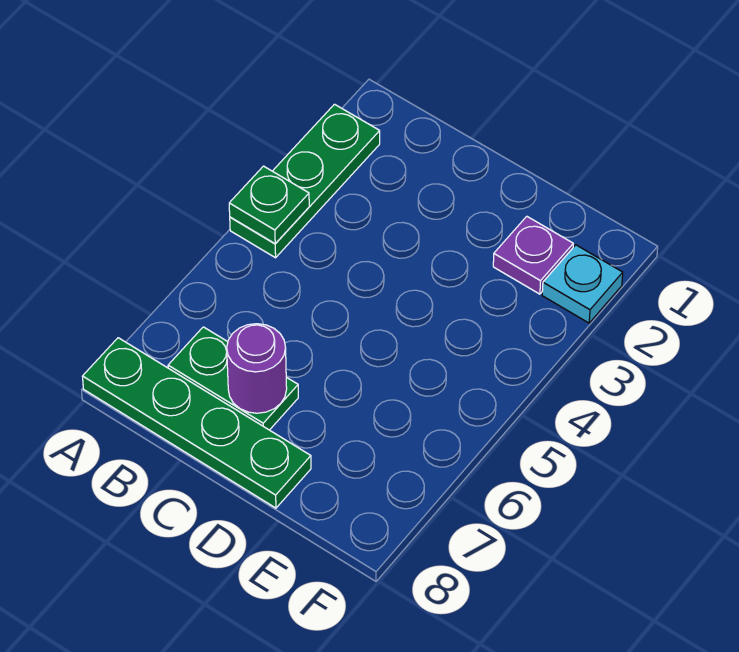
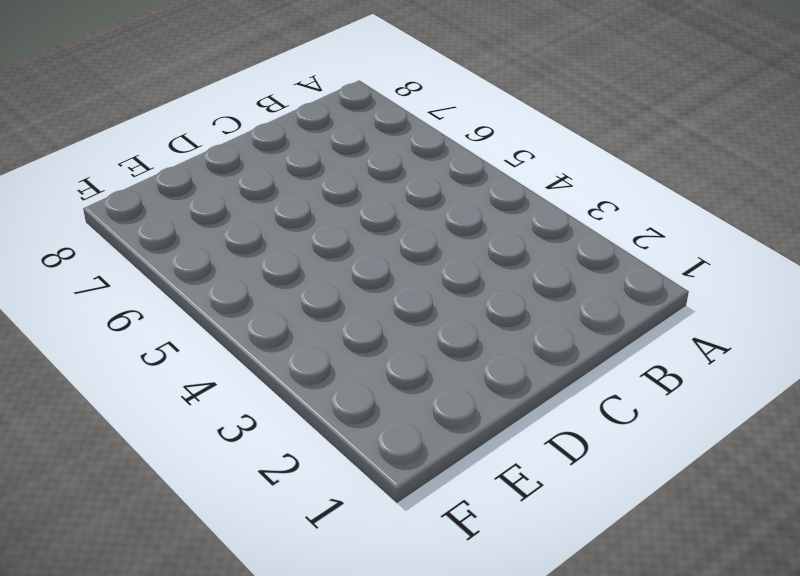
none -> green plate A2:A4 level 1
none -> green plate A8:D8 level 1

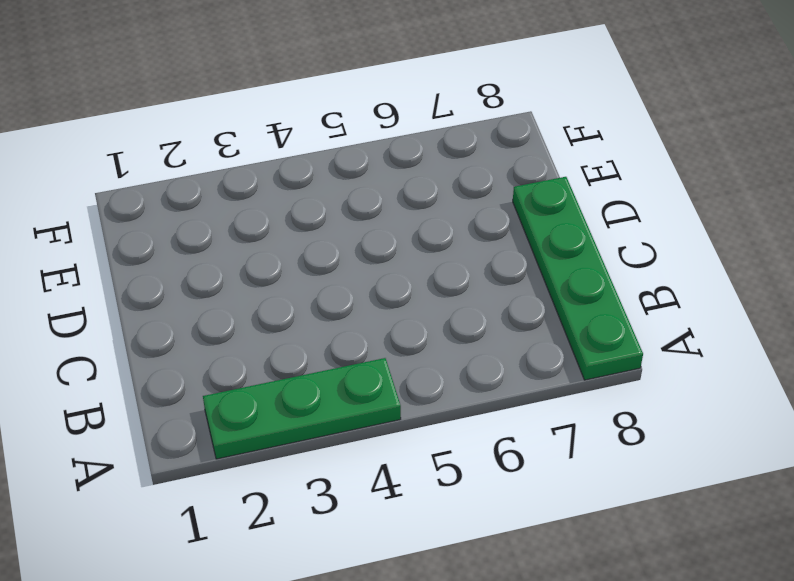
none -> green plate B7:C7 level 1
none -> purple plate E2 level 1

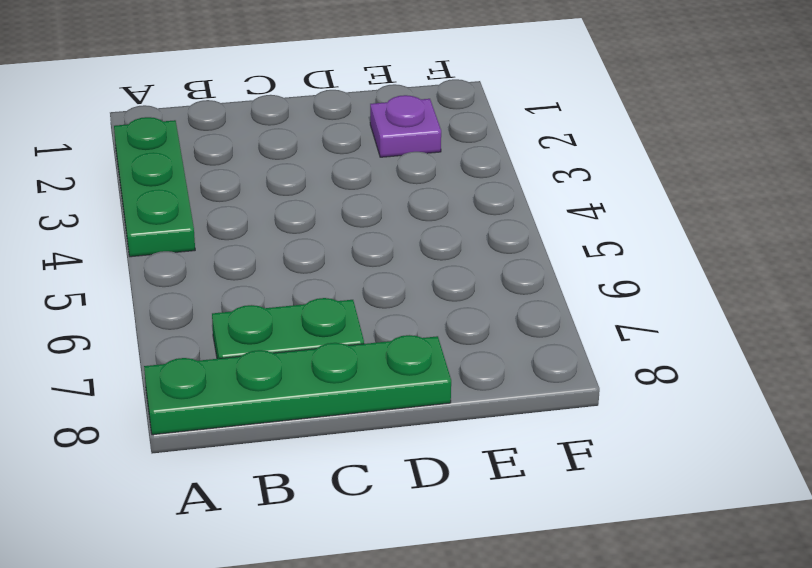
none -> cyan plate F2 level 1
none -> green plate A4 level 2

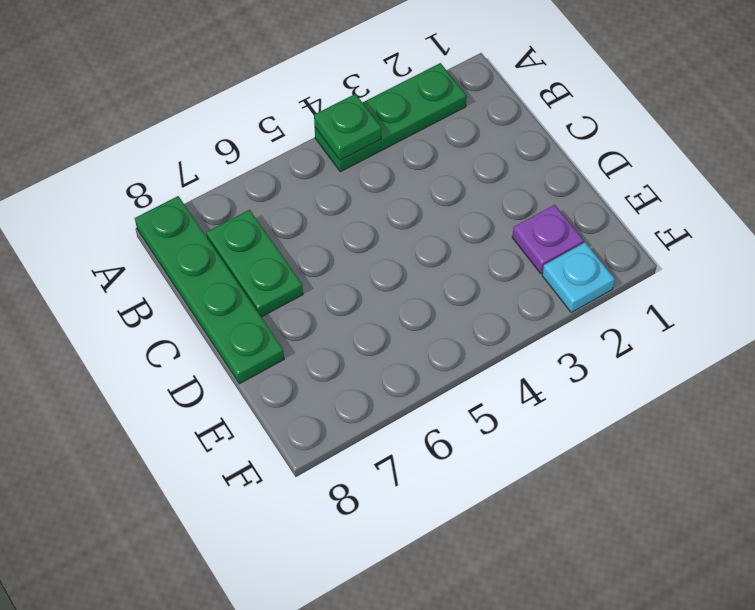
none -> purple round brick C7 level 2

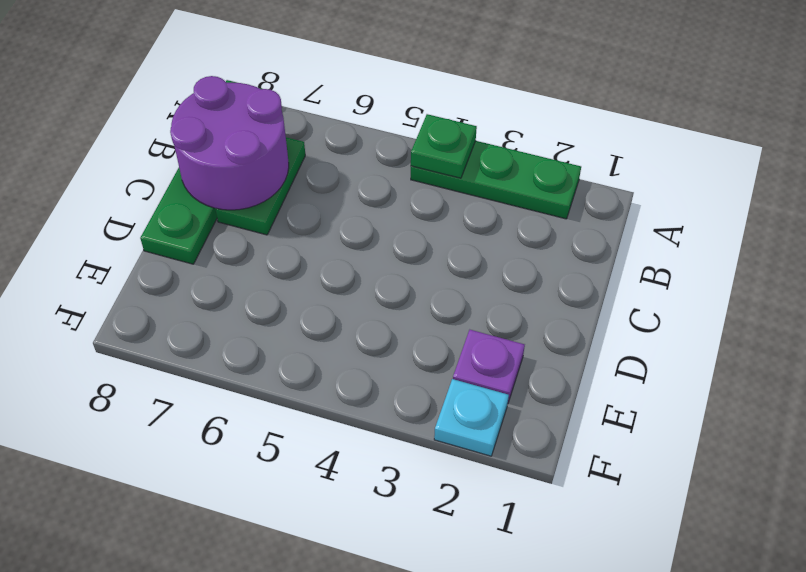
purple round brick B7:C8 level 2 -> purple round brick C7 level 2

